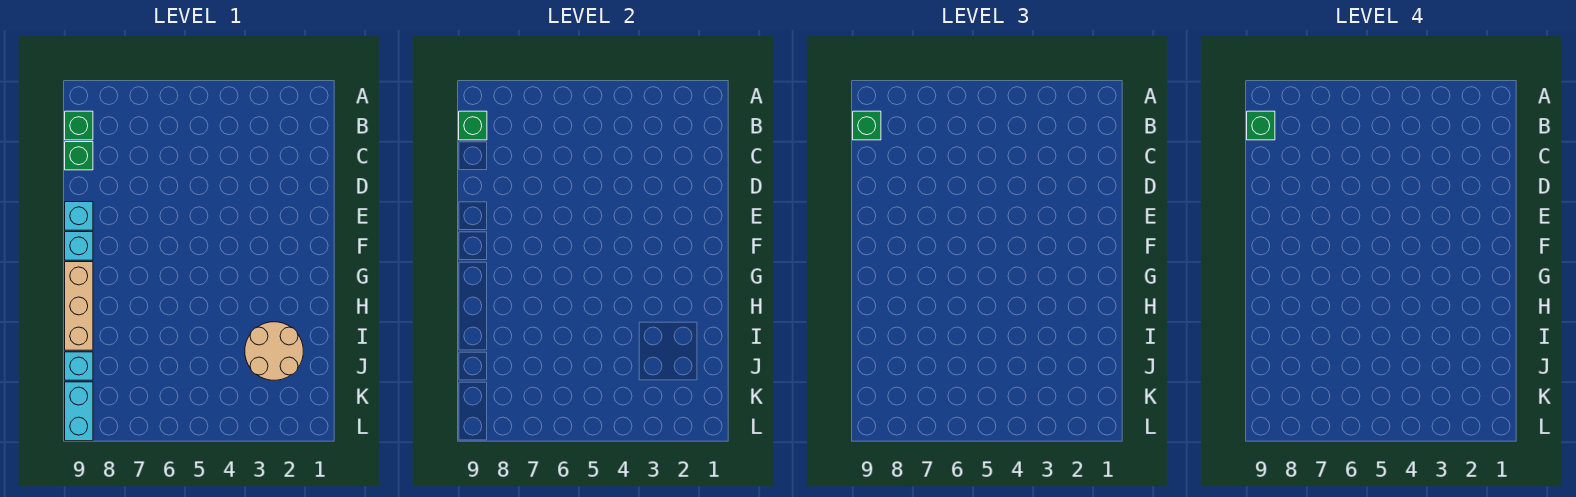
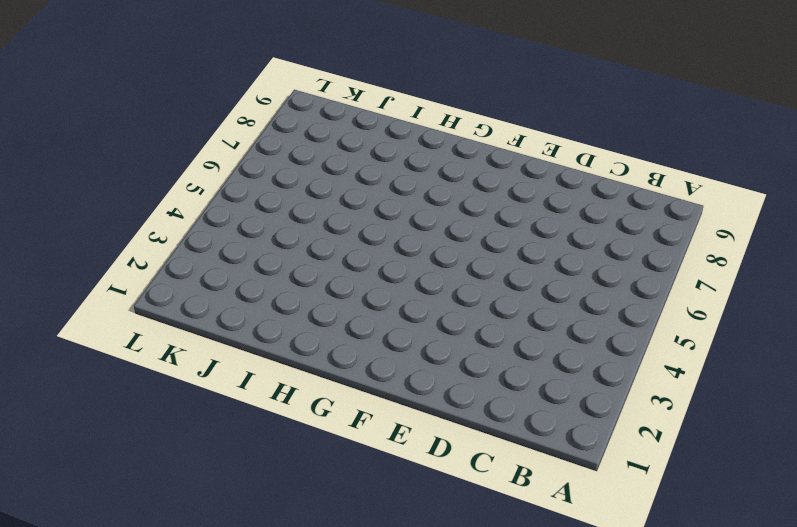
none -> green brick B9 level 1
none -> green brick C9 level 1

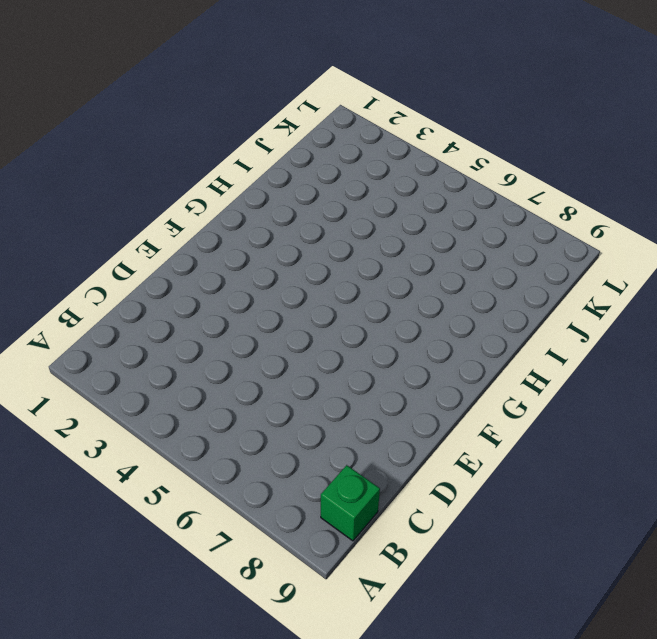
none -> green brick C9 level 1
none -> cyan brick E9 level 1

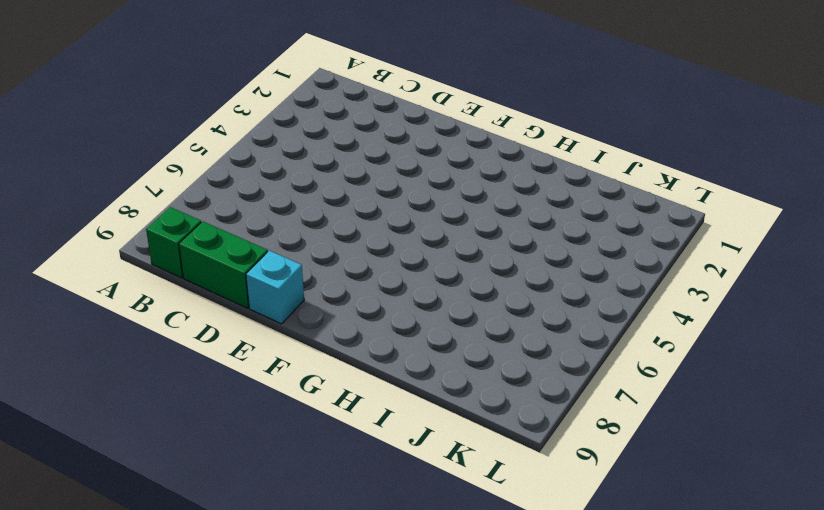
green brick C9:D9 level 1 -> green brick C9 level 1
none -> cyan brick F9 level 1
none -> tan brick G9:I9 level 1

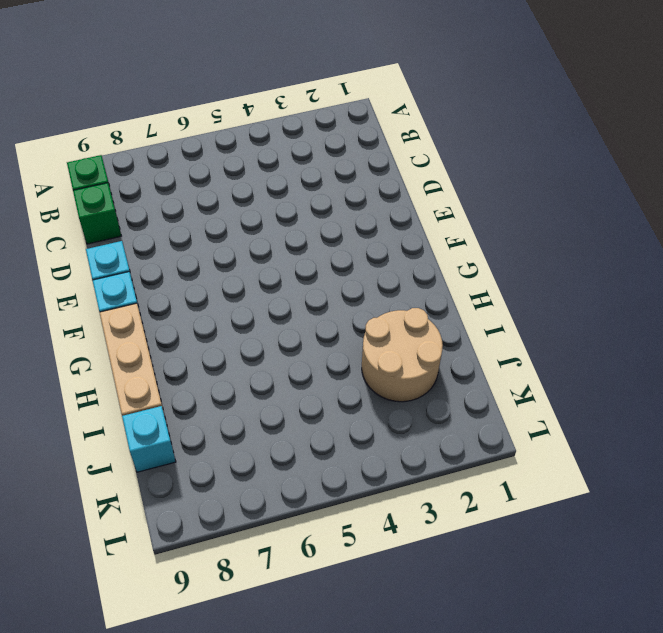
none -> cyan brick K9:L9 level 1
none -> green brick B9 level 2

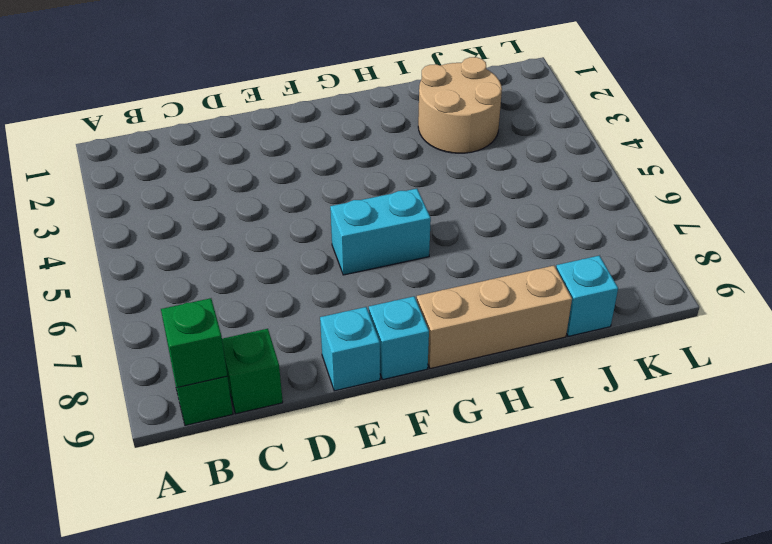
cyan brick F6:G6 level 1 -> cyan brick K9:L9 level 1
none -> green brick B9 level 3
none -> green brick B9 level 4

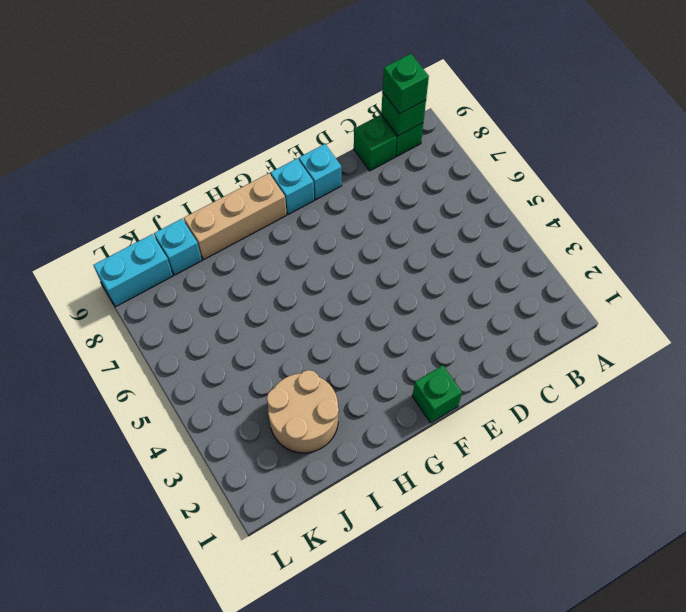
green brick F1 level 1 -> green brick B9 level 4

